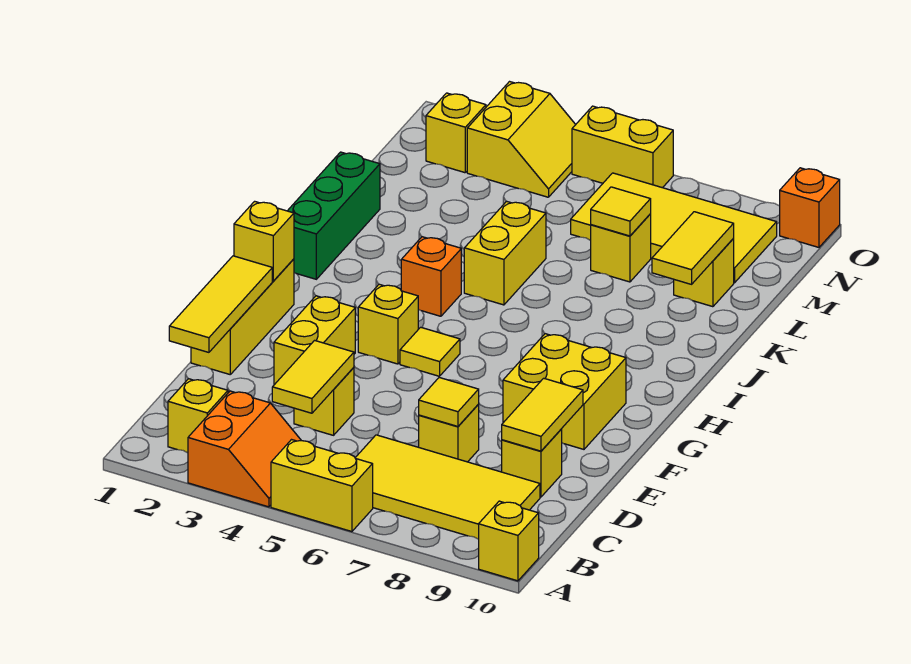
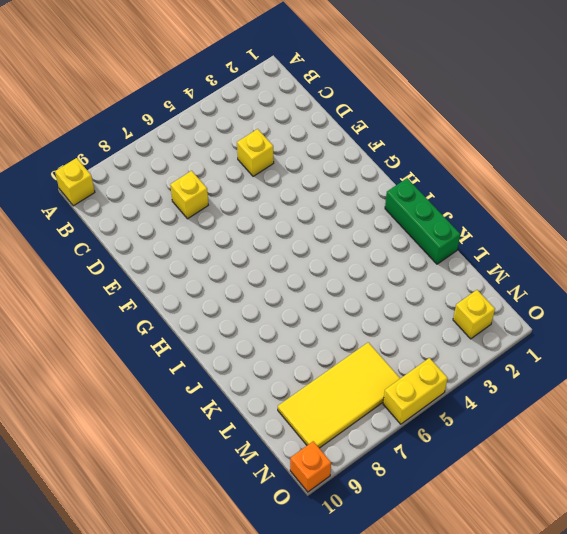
none -> orange slope A3:B4 level 1 top 3
none -> yellow brick A5:A6 level 1
none -> yellow brick B2 level 1
none -> yellow tile B6:C9 level 1

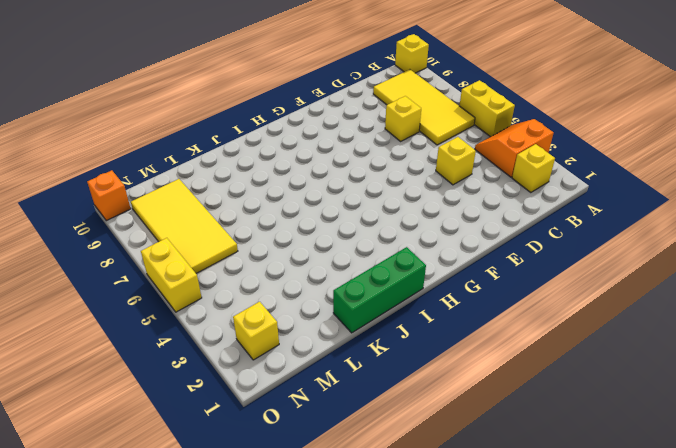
none -> yellow brick D9 level 1
none -> yellow brick E1:G1 level 1
none -> yellow brick E3:F3 level 1
none -> yellow brick F8:G9 level 1

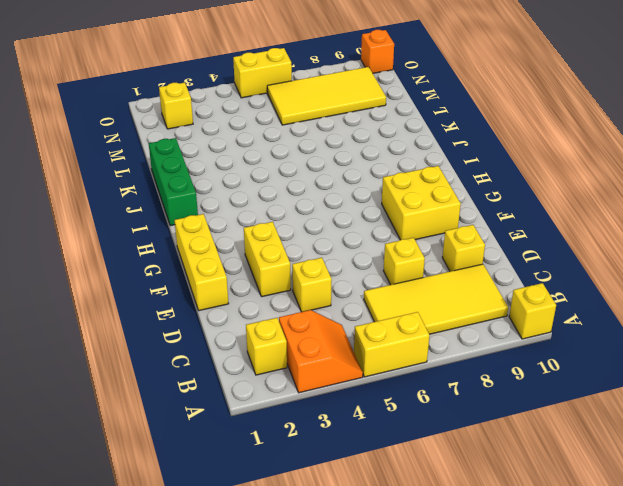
none -> yellow brick G4 level 1
none -> yellow tile G5 level 1
none -> orange brick I4 level 1
none -> yellow brick J5:K5 level 1

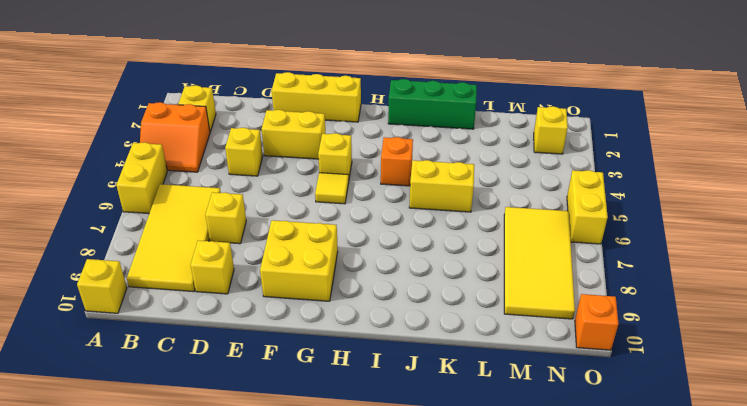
none -> yellow brick L7 level 1
none -> yellow brick L9 level 1
none -> yellow slope N3:O4 level 1 top 3
none -> yellow tile C4:D4 level 2

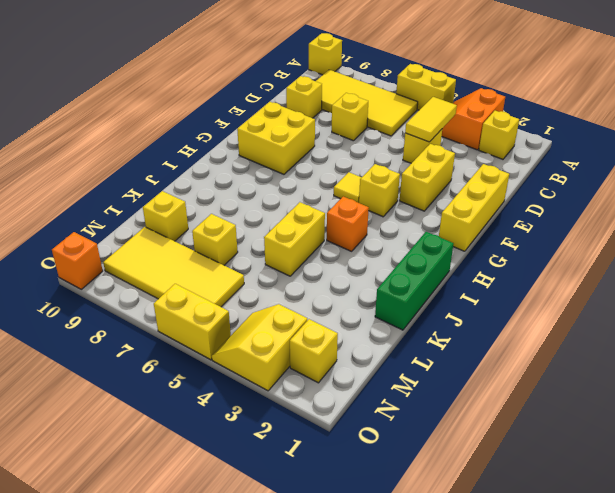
none -> yellow tile D1:F1 level 2
none -> yellow tile D7 level 2
none -> yellow tile D9:E9 level 2
none -> yellow brick G1 level 2

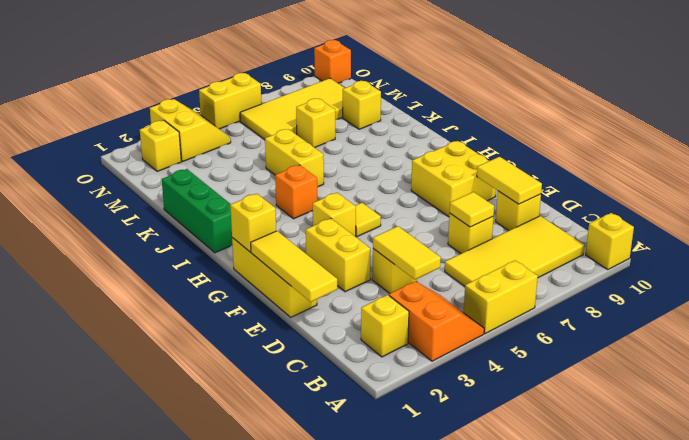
none -> yellow tile K9:L9 level 2
none -> yellow tile L7 level 2

